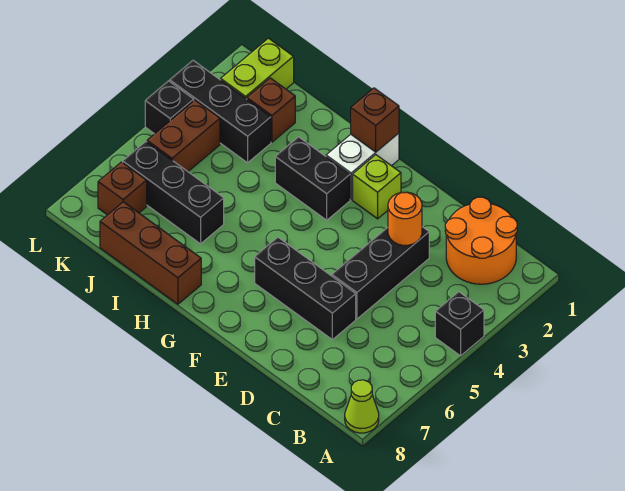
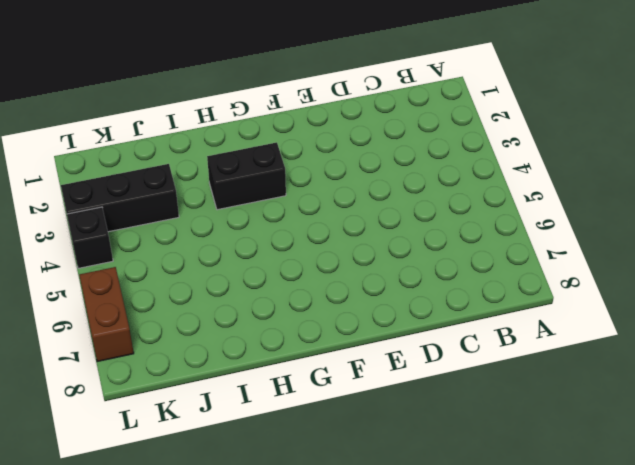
brown brick L6:L7 level 1 -> brown brick K4:K5 level 1
none -> black brick A4 level 1
none -> lime cone A8 level 1
none -> orange round brick B1:C2 level 1

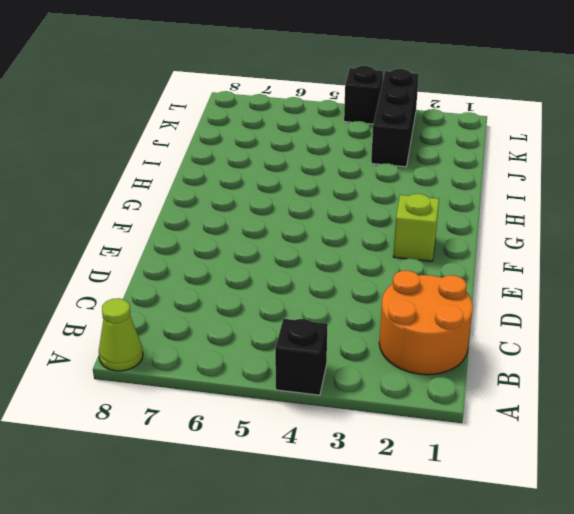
none -> black brick D3:D5 level 1
none -> black brick D6:F6 level 1
none -> white brick G1:G2 level 1

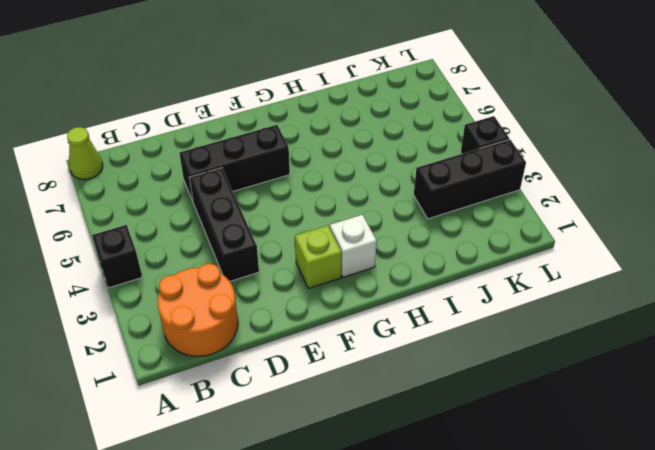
white brick G2 level 1 -> white brick G1:G2 level 1
none -> black brick G3:H3 level 1
none -> brown brick H8:J8 level 1
none -> black brick I6:K6 level 1

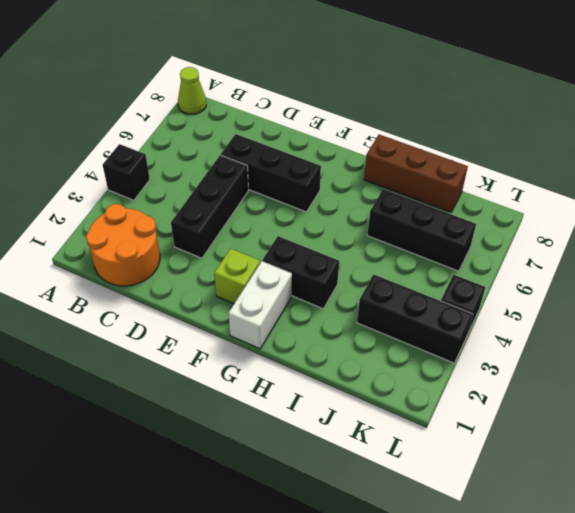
none -> brown brick J2 level 1
none -> lime brick K1:K2 level 1
none -> brown brick K4:K5 level 1

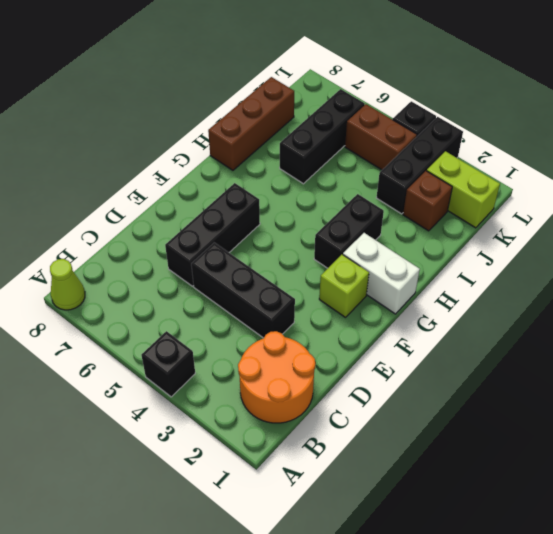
none -> brown brick K7 level 1
none -> orange round brick D3 level 2
none -> brown brick G1 level 2

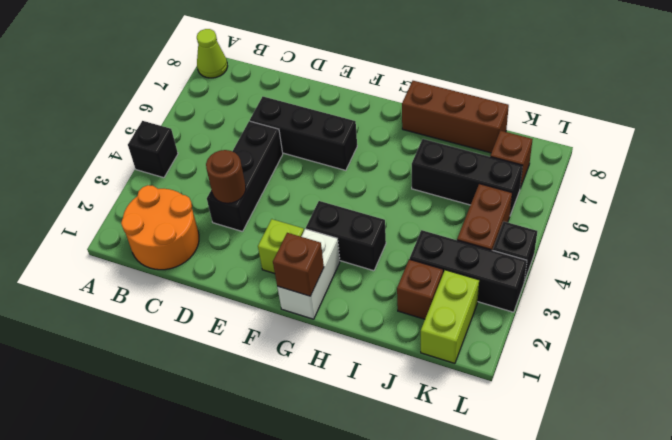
brown round brick D3 level 2 -> orange round brick D3 level 2

